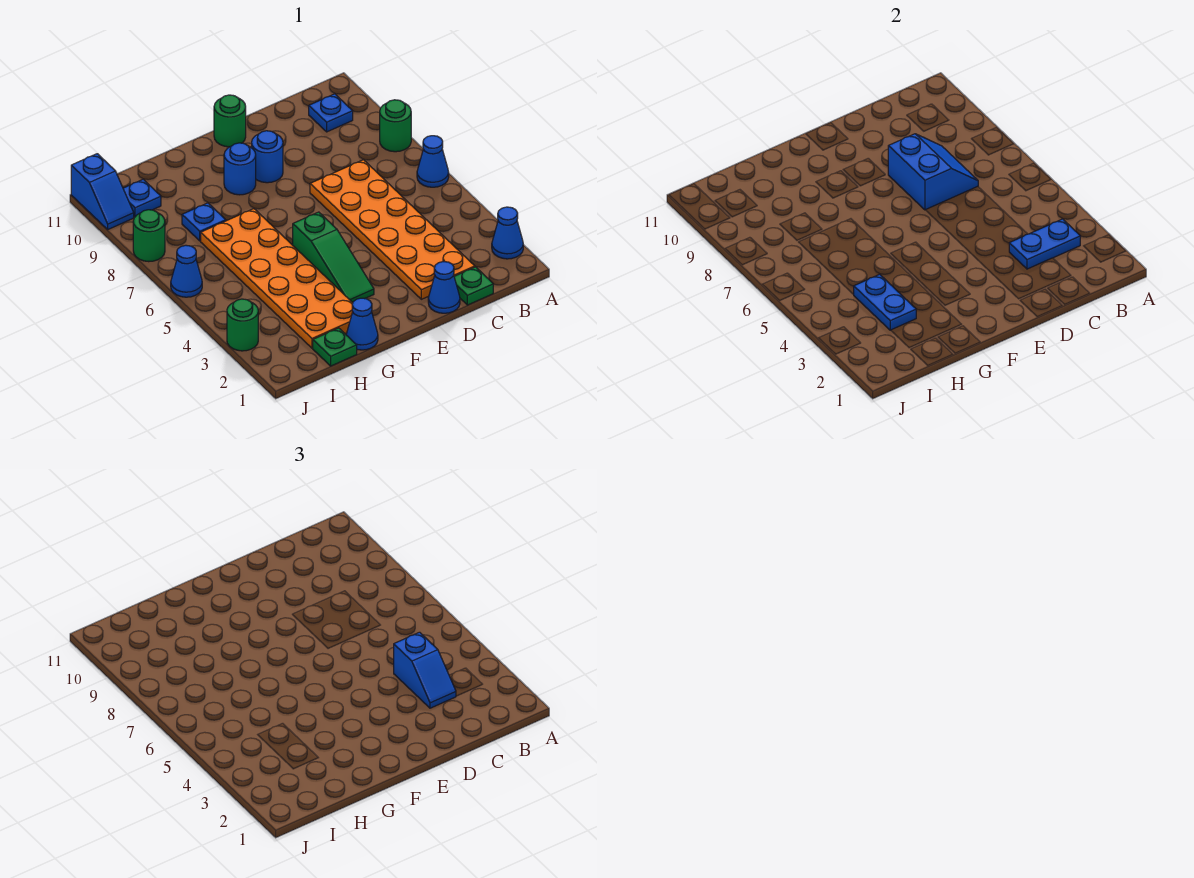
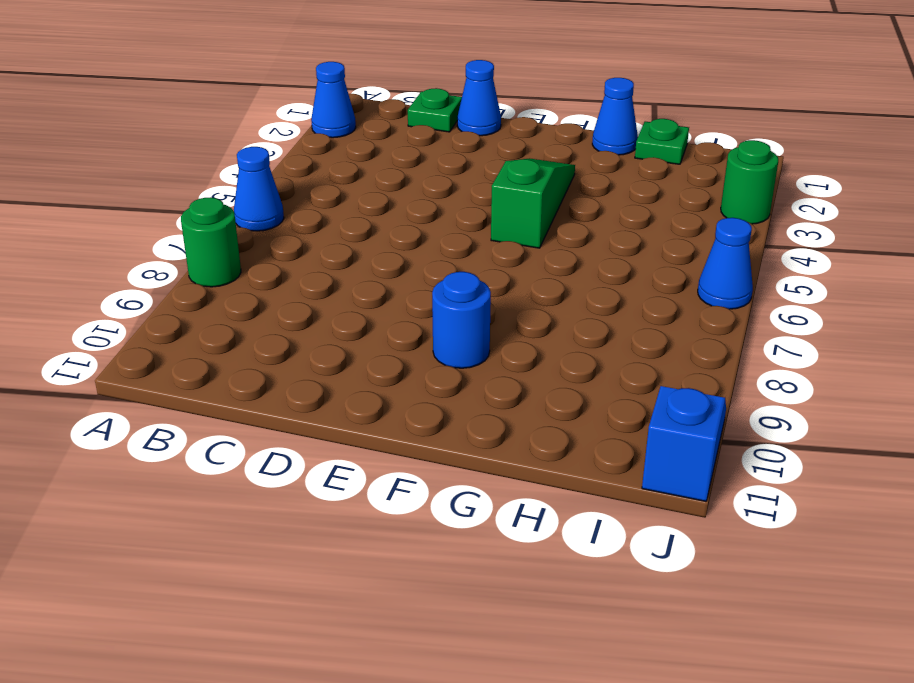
none -> blue plate B10 level 1
none -> orange plate C2:D7 level 1
none -> blue round brick E9 level 1

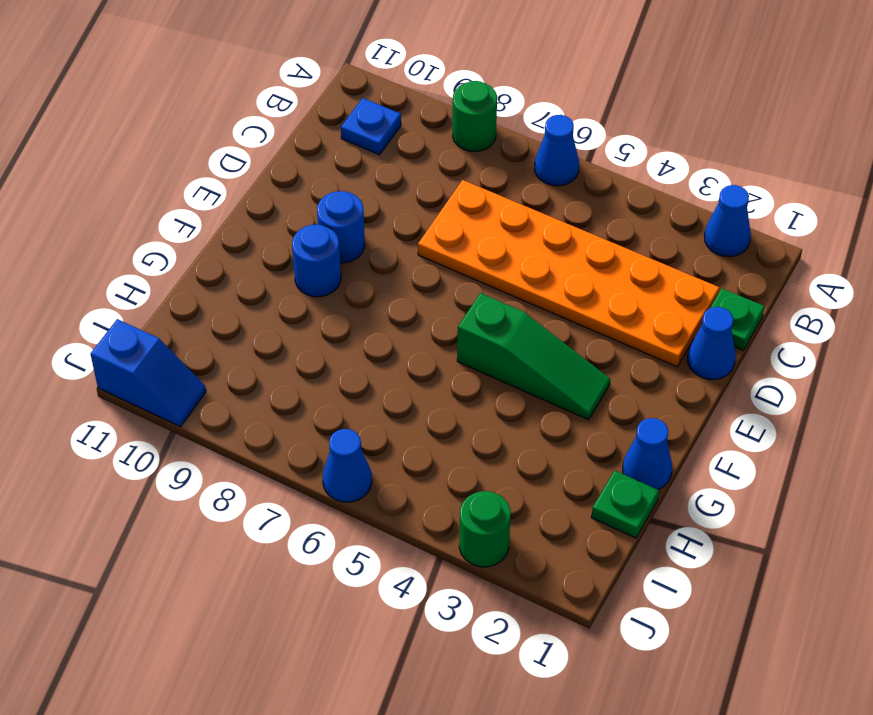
none -> green round brick E11 level 1
none -> orange plate G2:H7 level 1
none -> blue plate H8 level 1

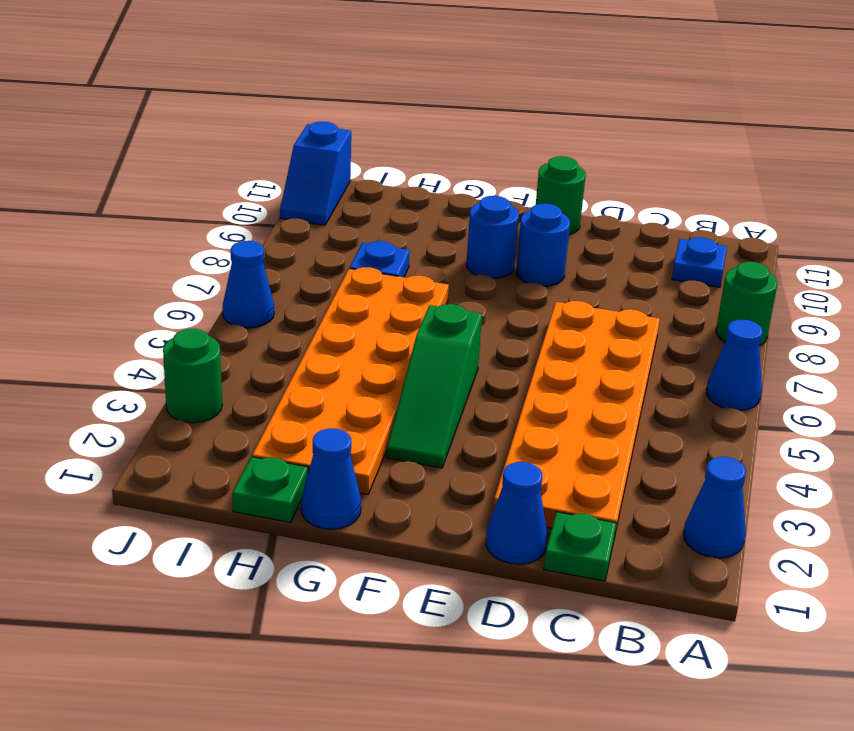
none -> blue plate I10 level 1
none -> green round brick J8 level 1
none -> blue plate B3:C3 level 2

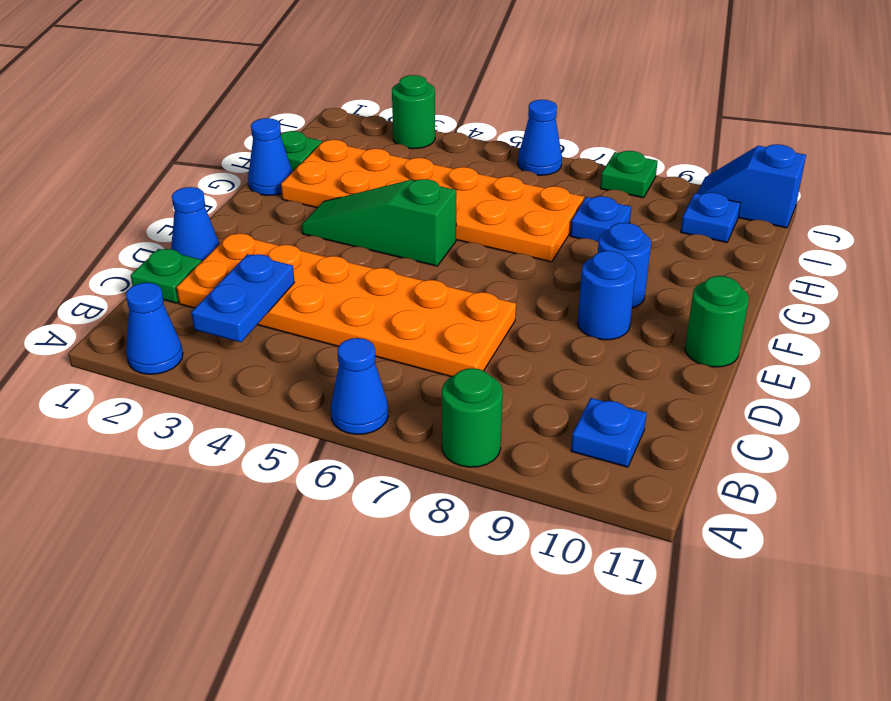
green plate J8 level 1 -> green round brick J8 level 1
none -> blue slope C7:D8 level 2 top D
none -> blue plate H3:H4 level 2
none -> blue slope C3:C4 level 3 top 4

